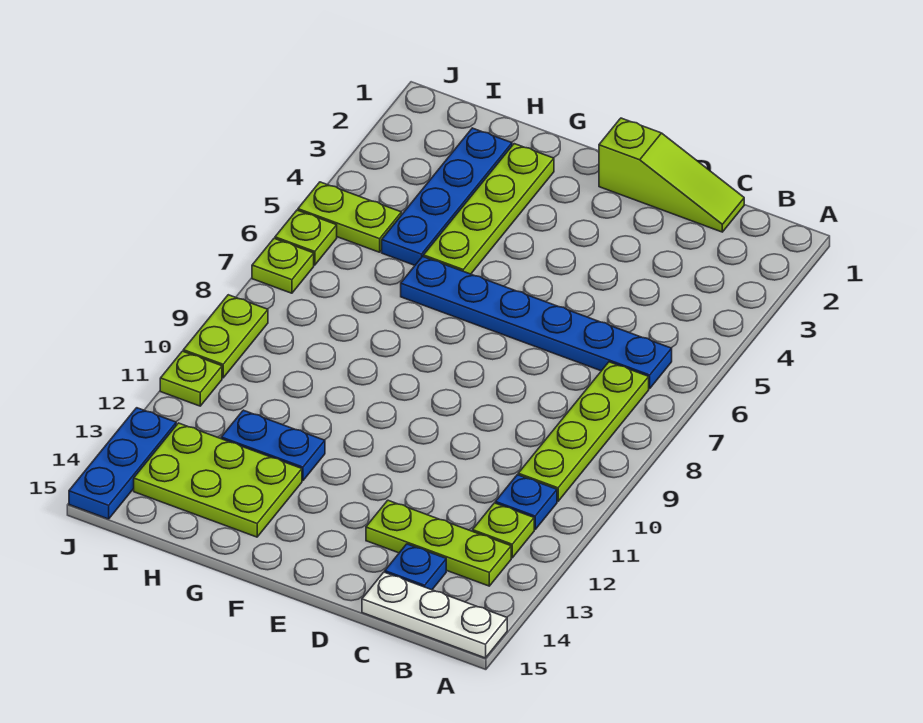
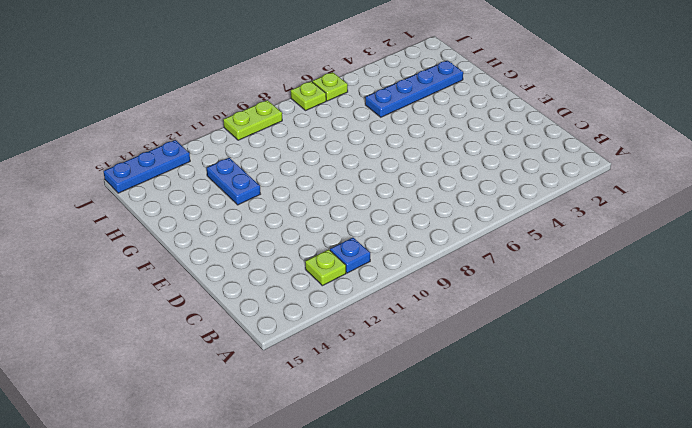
none -> white plate A15:C15 level 1
none -> blue plate B6:G6 level 1
none -> lime plate B7:B10 level 1

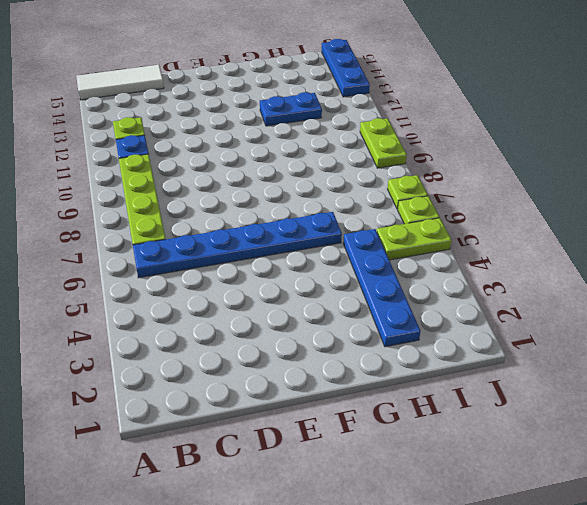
white tile A15:C15 level 1 -> white plate A15:C15 level 1
none -> lime plate B13:D13 level 1
none -> lime slope C1:E1 level 1 top E
none -> blue plate C14 level 1

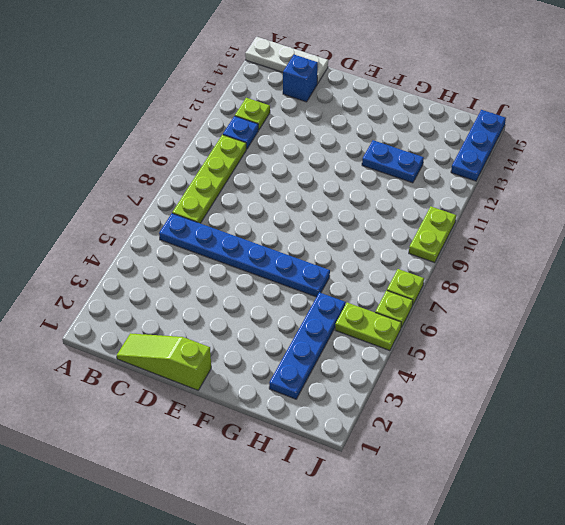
blue brick C14 level 1 -> blue plate C14 level 1
none -> lime plate B13:D13 level 1
none -> lime plate G2:G5 level 1
none -> lime plate G13:I14 level 1

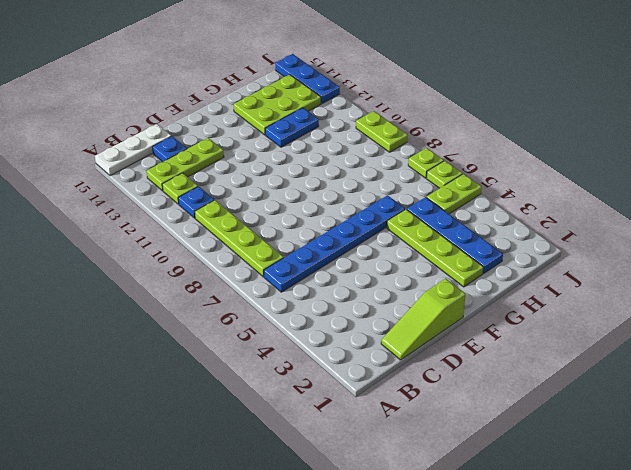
none -> lime plate J11 level 1

